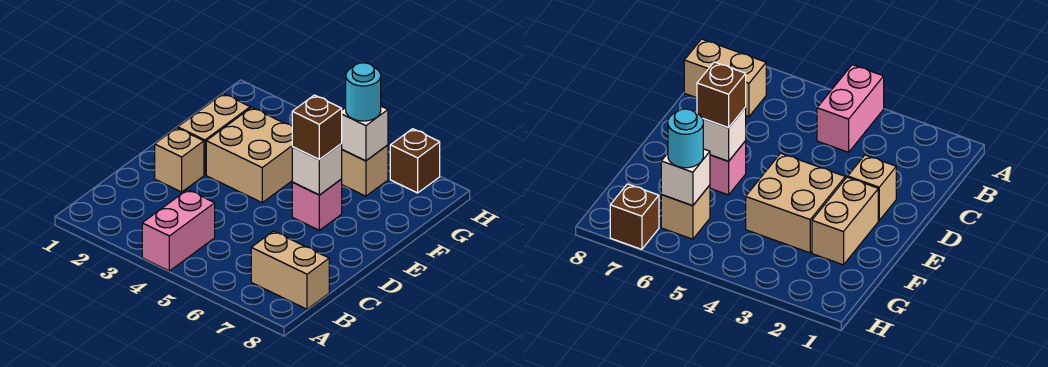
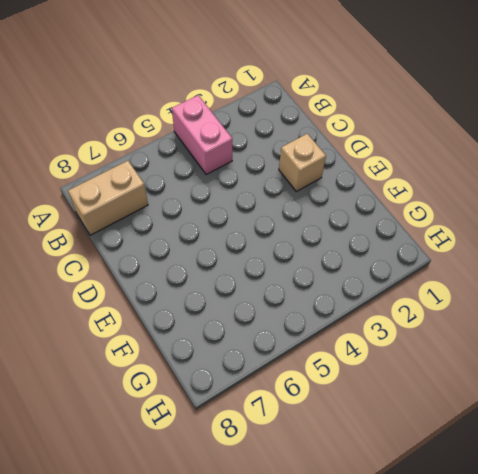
none -> tan brick E2:F2 level 1
none -> tan brick E3:F4 level 1
none -> pink brick E6 level 1

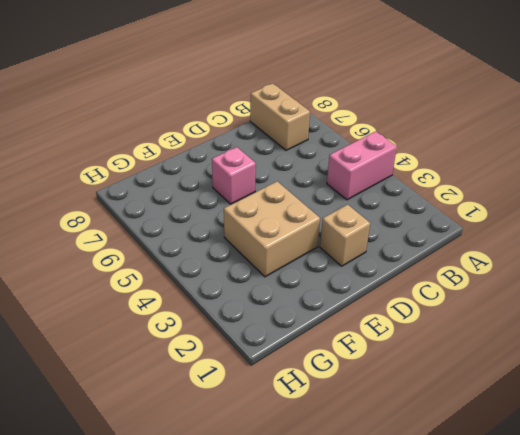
none -> tan brick E2:F2 level 1
none -> tan brick G6 level 1
none -> brown brick H7 level 1

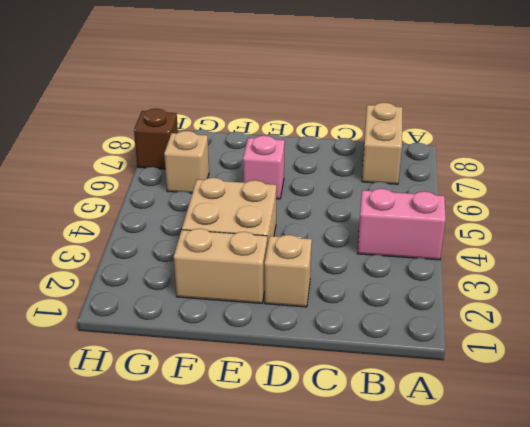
none -> white brick E6 level 2
none -> white brick G6 level 2
none -> brown brick E6 level 3

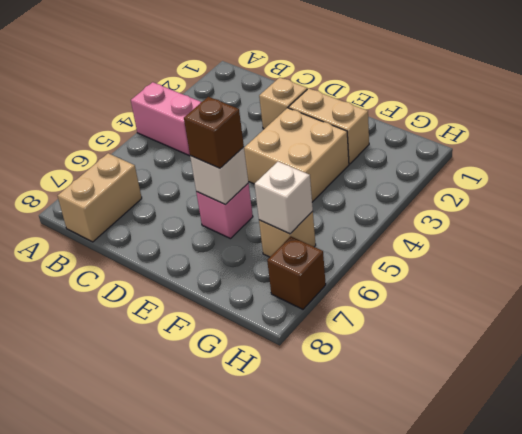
none -> cyan round brick G6 level 3

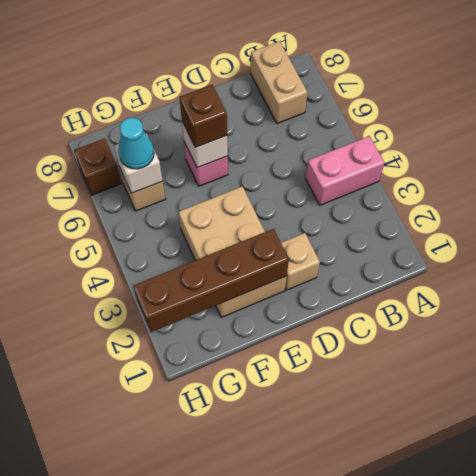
brown brick E2:H2 level 2 -> none
cyan cone G6 level 3 -> cyan round brick G6 level 3

